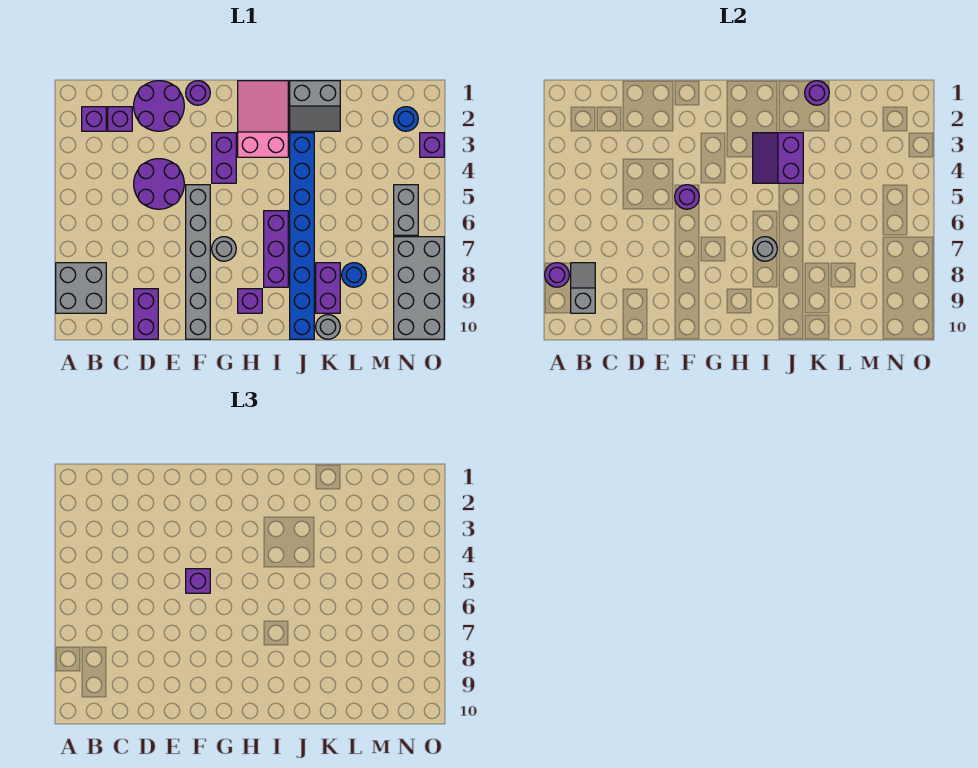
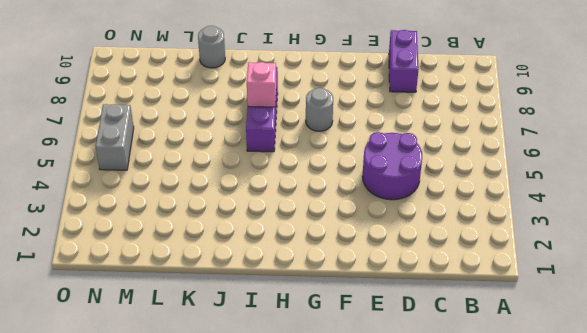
pink brick I7 level 2 -> grey round brick I7 level 2
none -> grey brick A8:B9 level 1
none -> purple brick B2 level 1
none -> purple brick C2 level 1

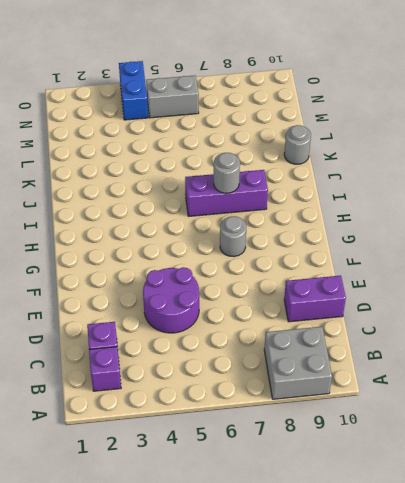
blue brick N4:O4 level 1 -> none
none -> purple round brick D1:E2 level 1
none -> purple round brick F1 level 1
none -> grey brick F5:F10 level 1

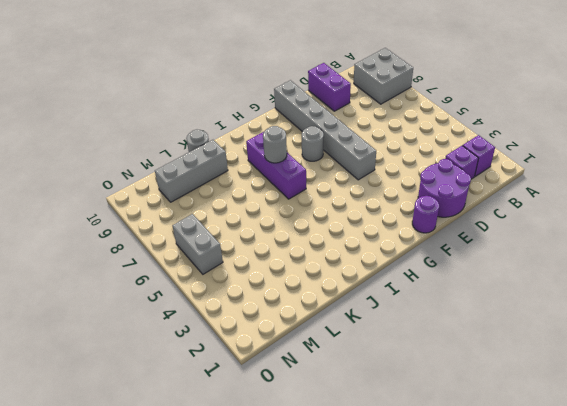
grey brick K9:M9 level 1 -> purple brick K8:K9 level 1
none -> purple round brick D4:E5 level 1
none -> purple brick G3:G4 level 1
none -> pink slope H1:I3 level 1 top 3

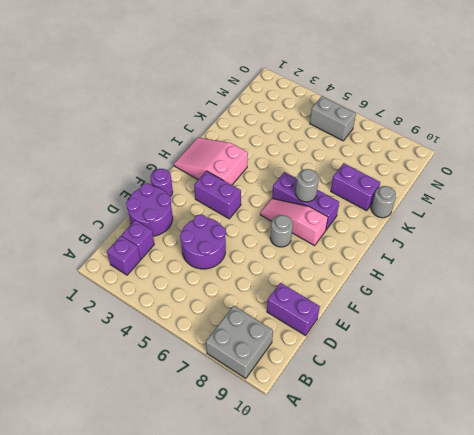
pink slope H6:H8 level 1 top 8 -> none
none -> grey brick F5:F10 level 1
none -> purple brick H9 level 1
none -> grey slope J1:K2 level 1 top 1

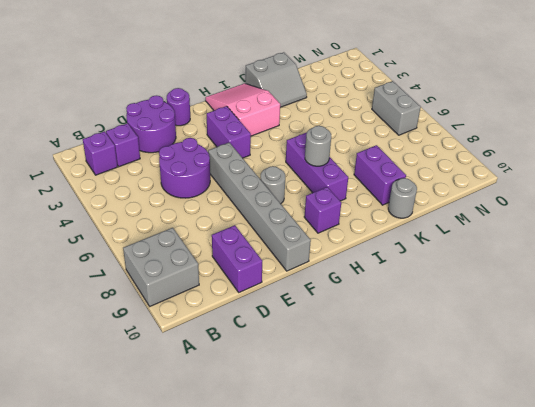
none -> blue brick J3:J10 level 1
none -> blue round brick L8 level 1
none -> blue round brick N2 level 1

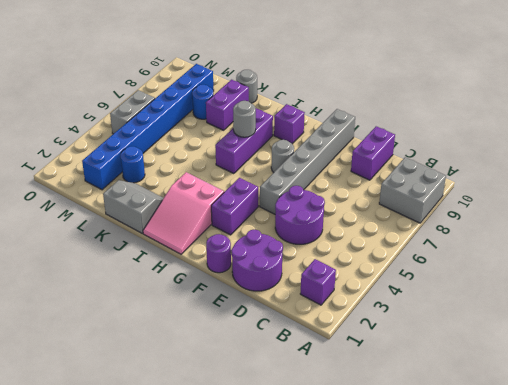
blue round brick L3 level 1 -> blue round brick N2 level 1
blue brick M2:M9 level 1 -> blue brick J3:J10 level 1
none -> purple brick C2 level 1
none -> grey brick N7:O10 level 1
none -> purple brick O3 level 1

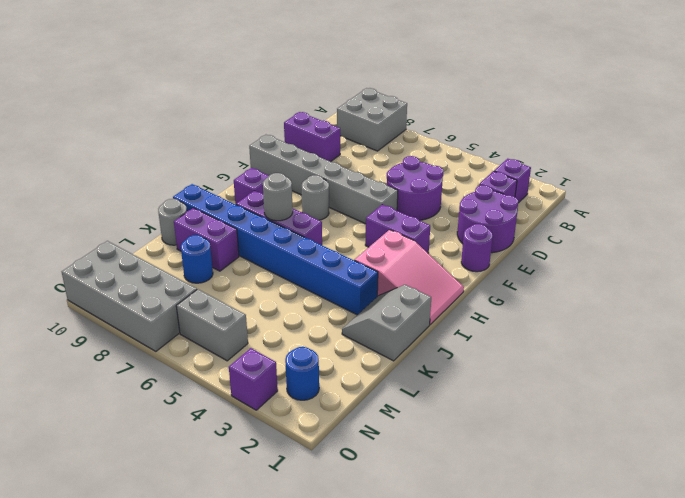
none -> purple round brick A8 level 2
none -> grey slope B8:B9 level 2 top 9
none -> purple round brick F5 level 2

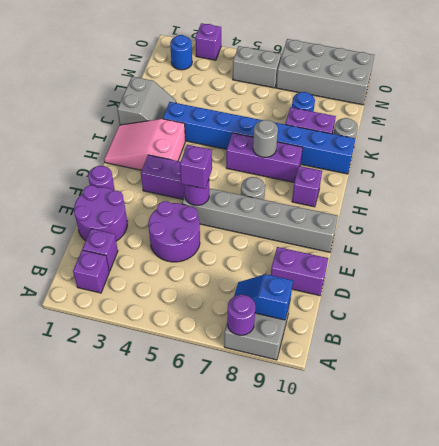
blue slope B8:B9 level 2 top 9 -> grey slope B8:B9 level 2 top 9
none -> purple slope I3:J4 level 2 top J
none -> purple round brick K1 level 2

